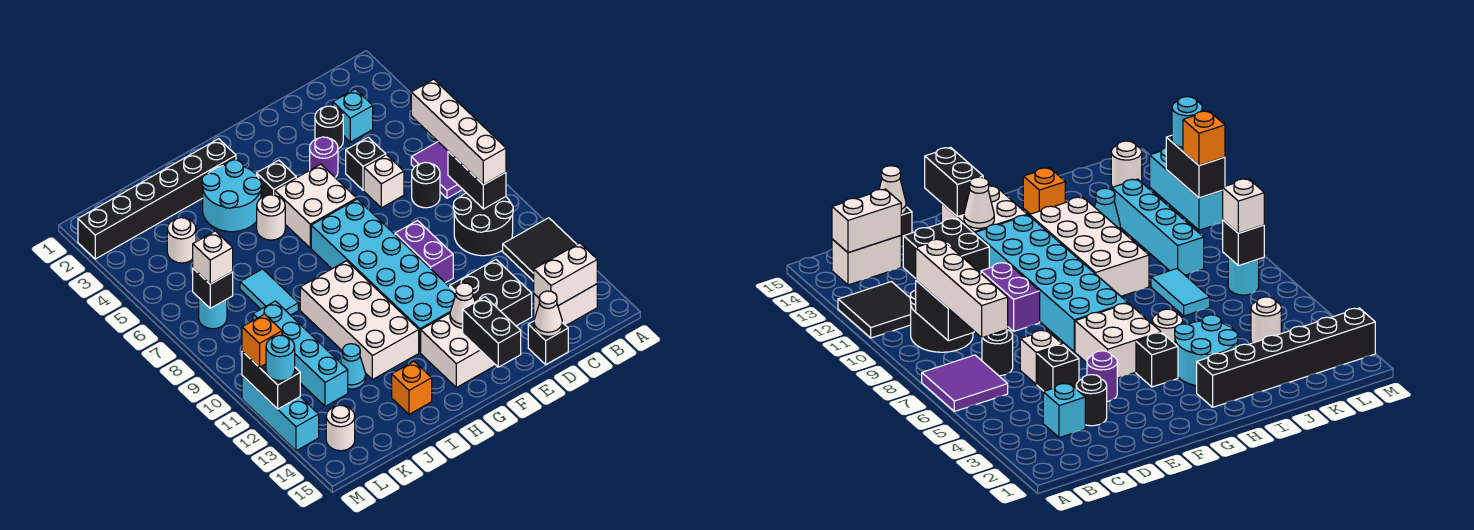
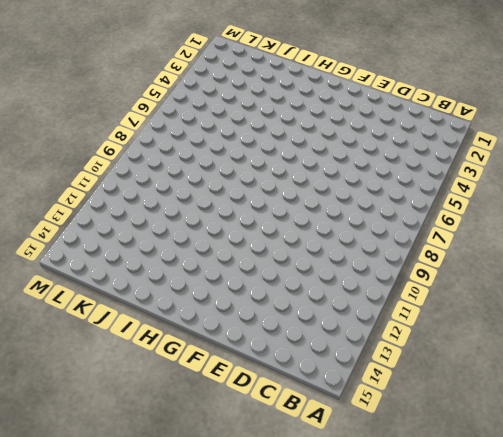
none -> purple tile A6:B7 level 1
none -> black tile A11:B12 level 1
none -> black round brick B9:C10 level 1
none -> white brick B14:C14 level 1

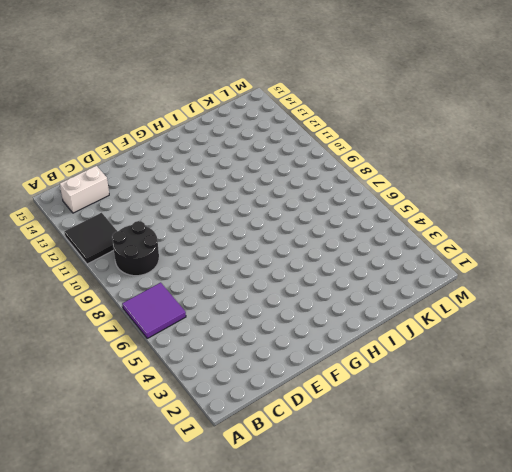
none -> cyan brick C3 level 1
none -> black round brick C7 level 1
none -> black round brick D3 level 1
none -> black brick D5 level 1

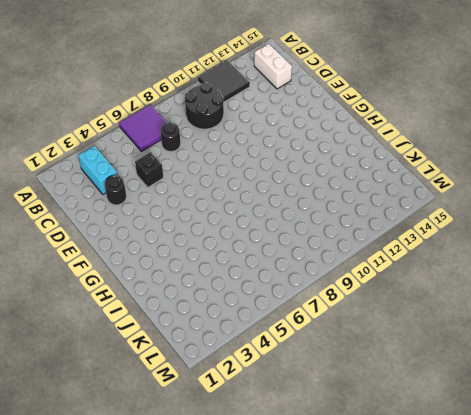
cyan brick B3:C3 level 1 -> cyan brick C3 level 1
none -> white brick D6 level 1
none -> black brick D12:E13 level 1
none -> black brick D15 level 1
none -> purple round brick E4 level 1

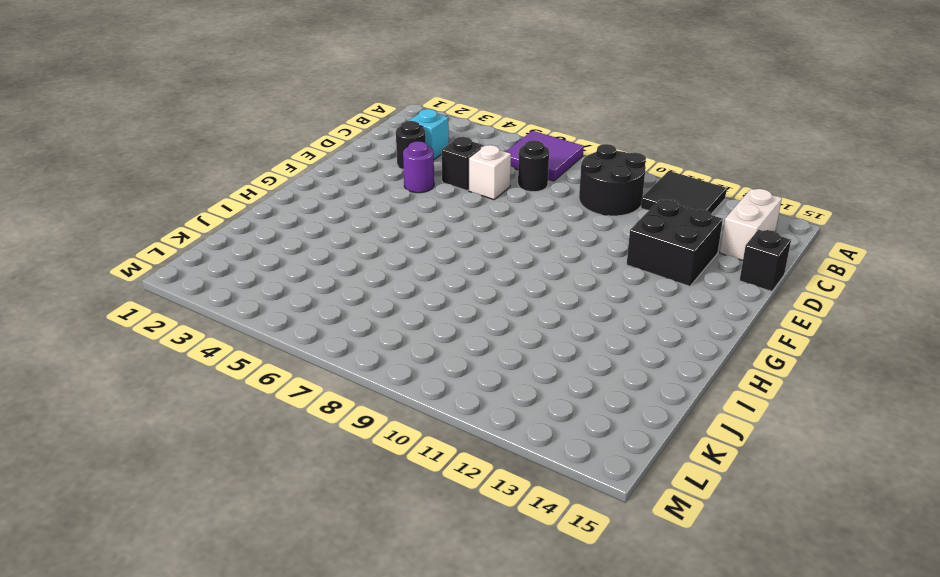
none -> purple brick E9:E10 level 1
none -> white brick F5:G6 level 1
none -> cyan brick F7:G12 level 1
none -> white brick F13:G14 level 1

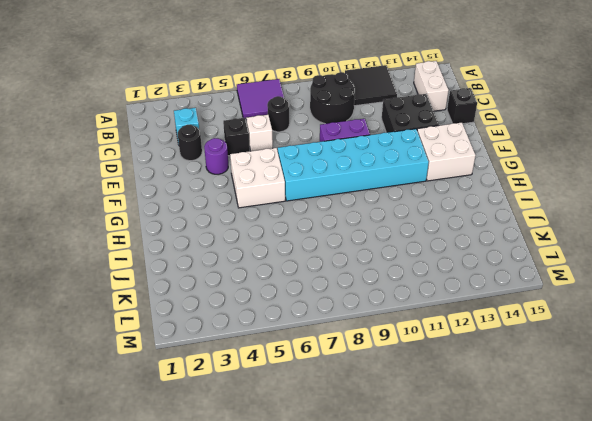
none -> black brick G4 level 1
none -> black brick H2:M2 level 1
none -> cyan round brick H3:I4 level 1
none -> white round brick H5 level 1

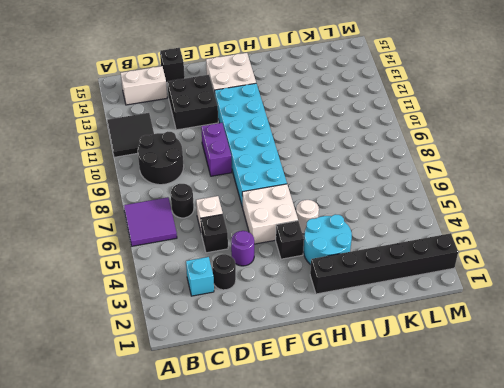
none -> white brick H9:I12 level 1
none -> orange brick I14 level 1
none -> cyan tile J7:J8 level 1
none -> cyan cone J12 level 1

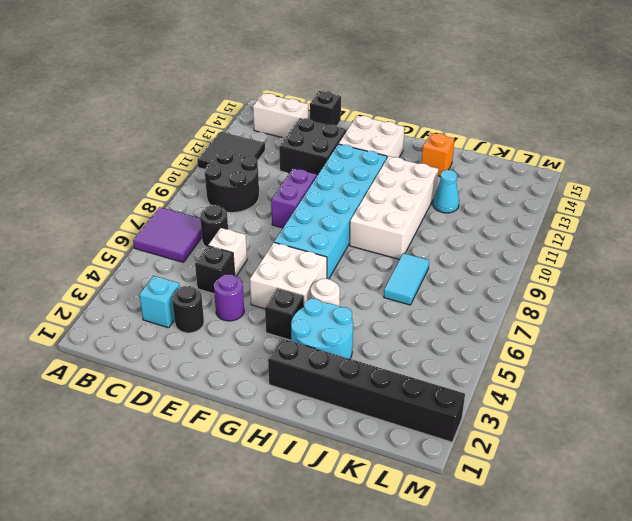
none -> white round brick K4 level 1
none -> cyan brick K9:K12 level 1
none -> cyan round brick L7 level 1
none -> white round brick L14 level 1

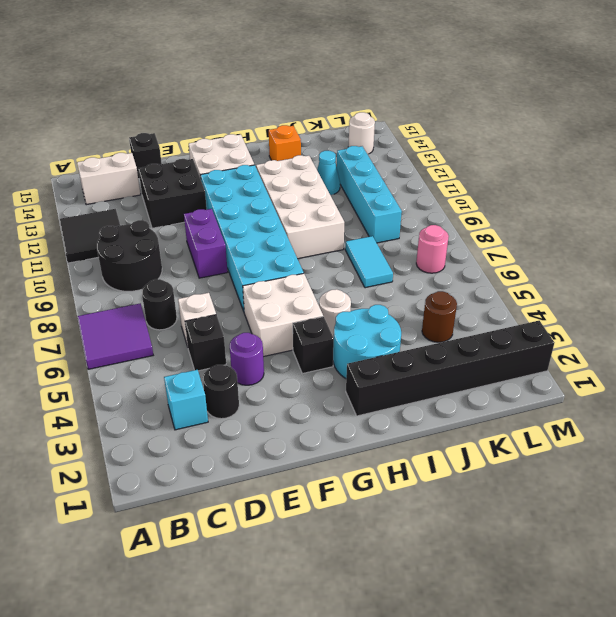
brown round brick K4 level 1 -> white round brick K4 level 1
pink round brick L7 level 1 -> cyan round brick L7 level 1
none -> cyan brick M11:M13 level 1
none -> black brick B8:B9 level 2
none -> white brick B14:C14 level 2
none -> white cone D15 level 2

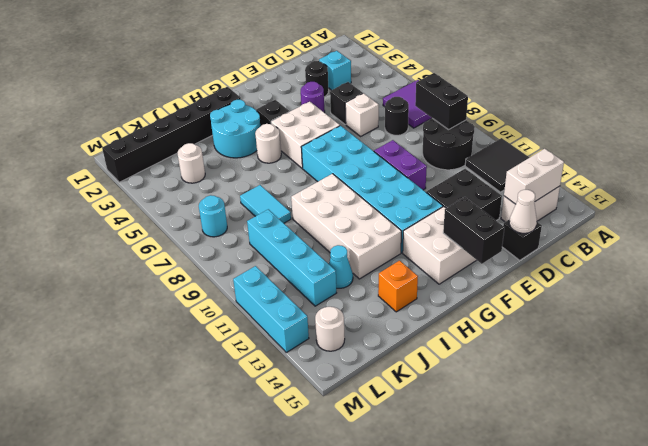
none -> white cone F13 level 2
none -> black brick L7 level 2
none -> black brick M11:M12 level 2
none -> white brick B6:B9 level 3

